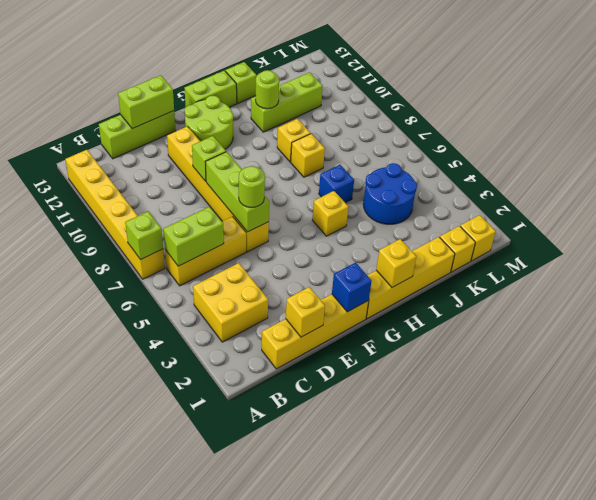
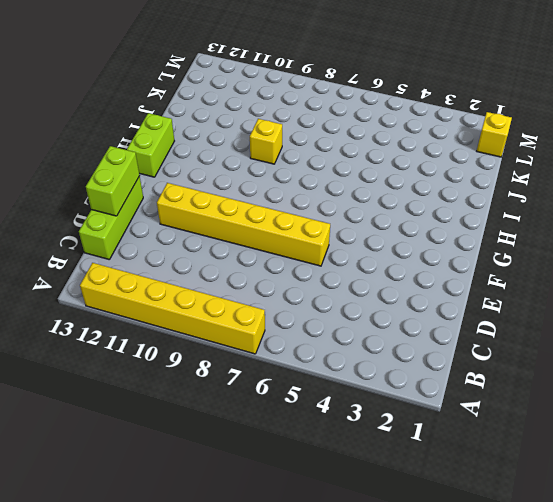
none -> yellow brick B3:C4 level 1
none -> yellow brick B6:D6 level 1
none -> yellow brick C1:F1 level 1

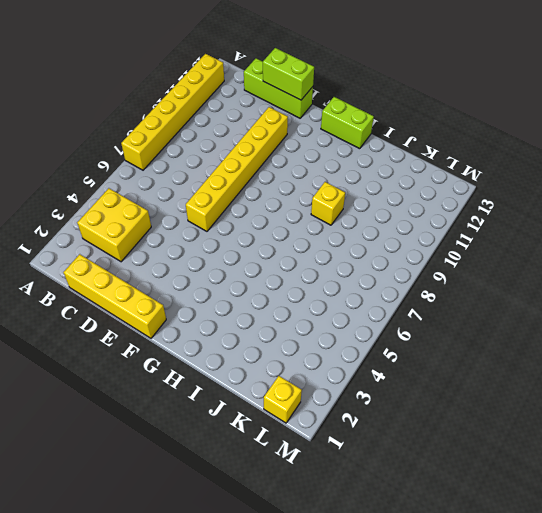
none -> yellow brick B6:D6 level 1
none -> lime round brick F11:G12 level 1
none -> yellow brick G1:J1 level 1

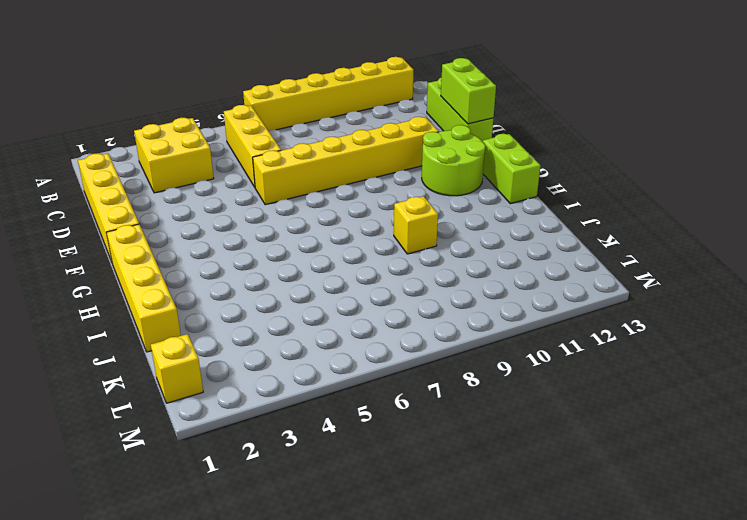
none -> yellow brick H5 level 1
none -> blue brick I6 level 1
none -> yellow brick I8 level 1

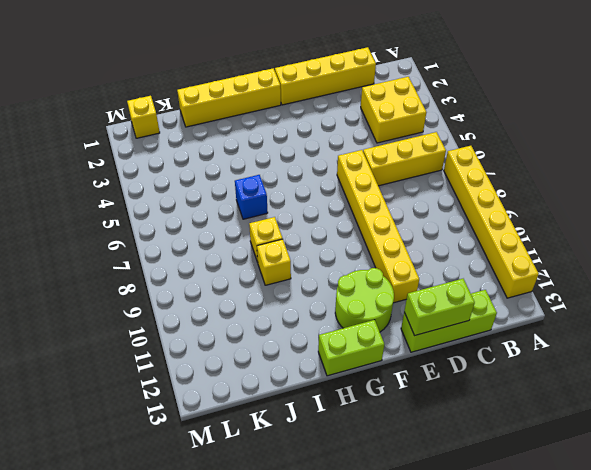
none -> yellow brick H5 level 1
none -> lime brick I11:K11 level 1
none -> lime brick I13 level 1

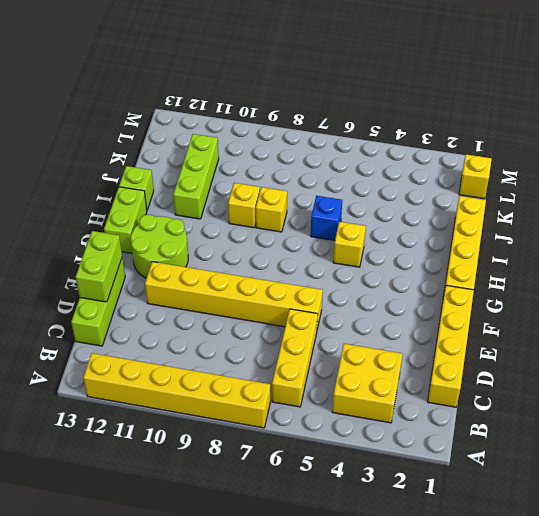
none -> blue round brick J4:K5 level 1
none -> yellow brick K1 level 1
none -> lime brick A7 level 2

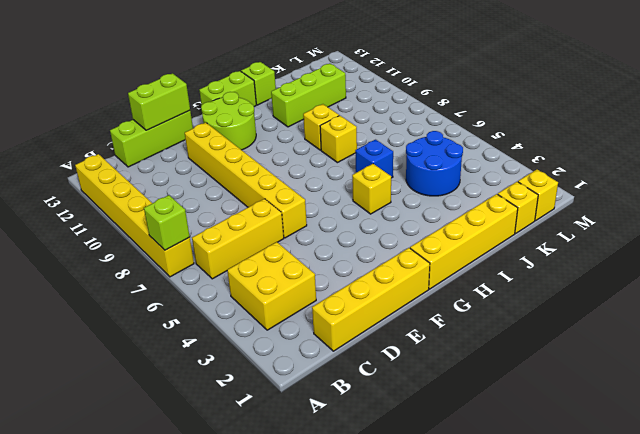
none -> lime brick B6:C6 level 2
none -> yellow brick D1 level 2
none -> lime brick E6:E8 level 2

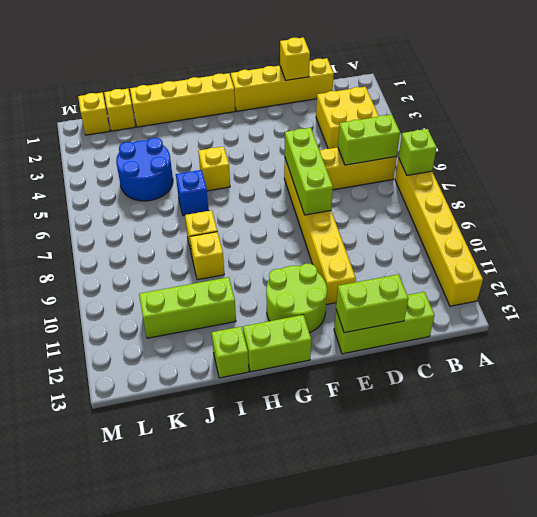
none -> lime brick E9 level 2
none -> blue brick F1 level 2
none -> yellow brick H1 level 2

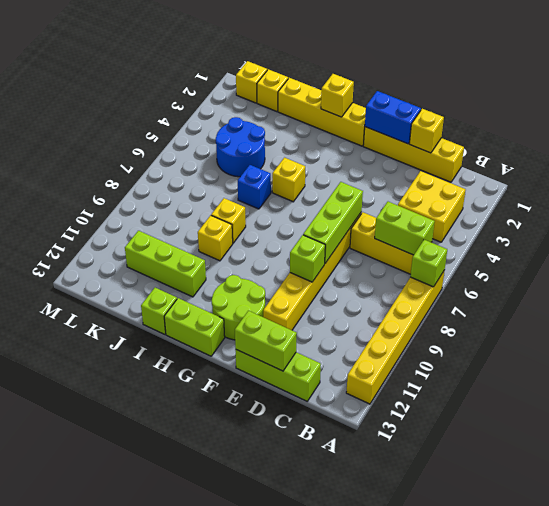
blue brick E1:F1 level 2 -> blue brick F1 level 2
none -> lime round brick I11 level 2
none -> lime round brick E6 level 3

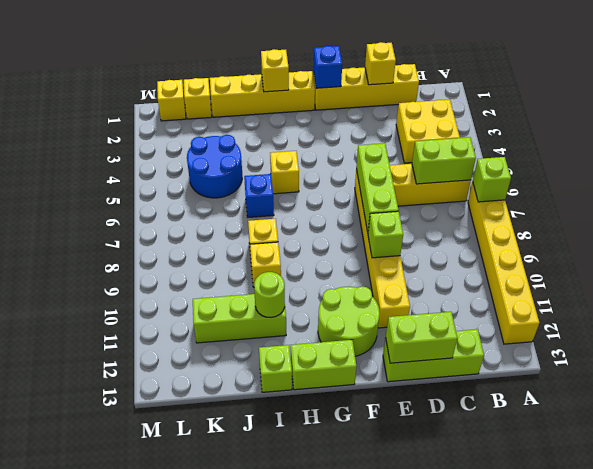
none -> lime round brick E6 level 3

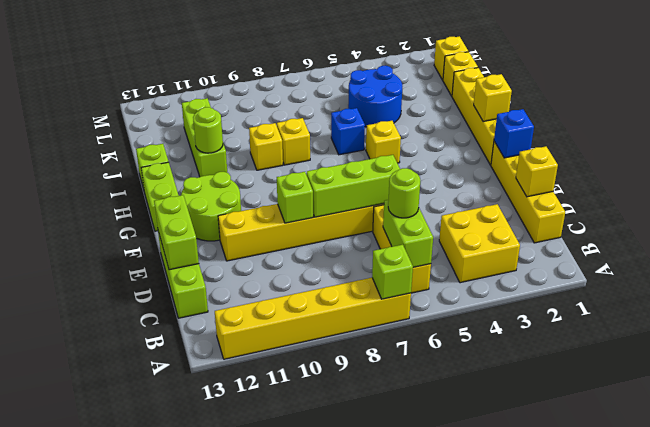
lime round brick C6 level 3 -> lime round brick E6 level 3

